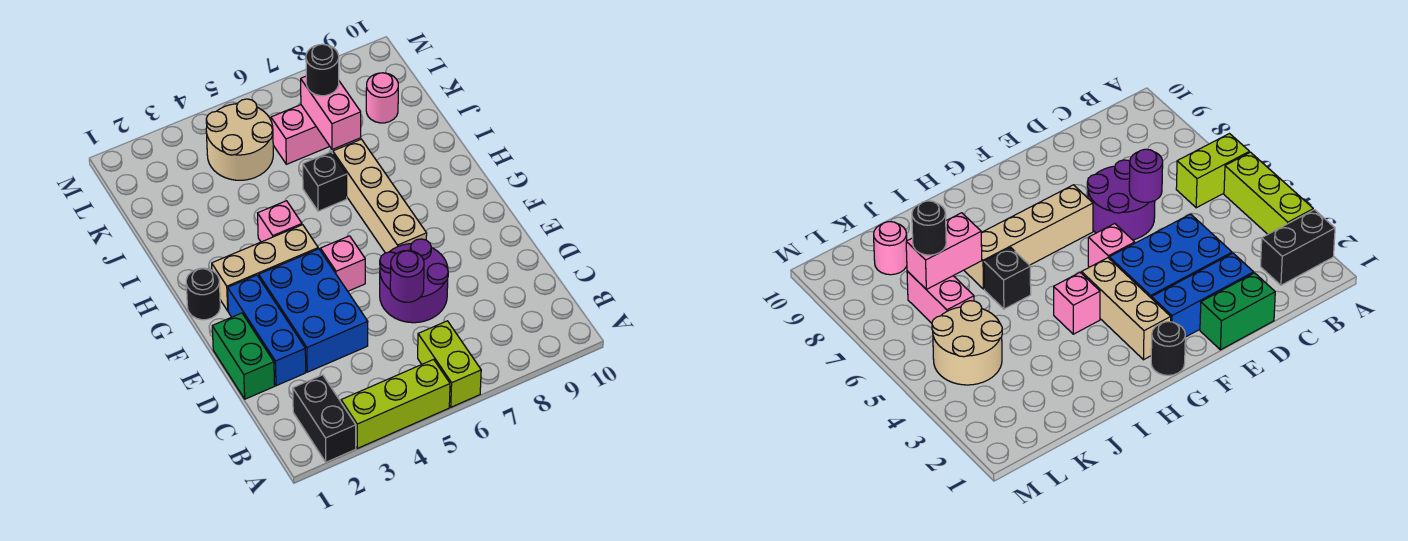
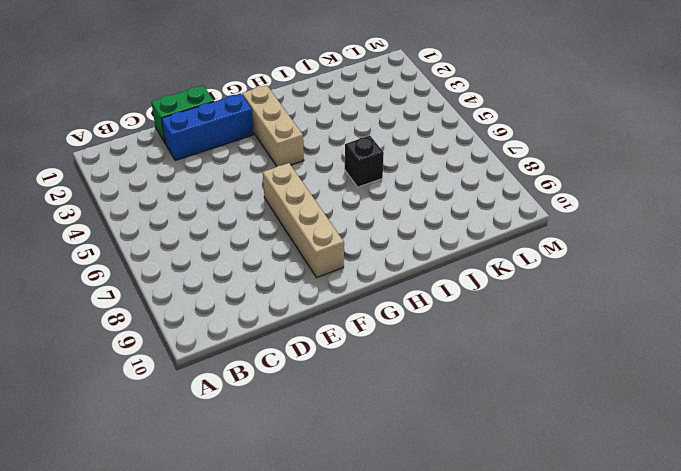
tan brick F6:F9 level 1 -> tan brick F7:I7 level 1
none -> black brick A2:B2 level 1
none -> lime brick A3:A5 level 1
none -> lime brick A6:B6 level 1

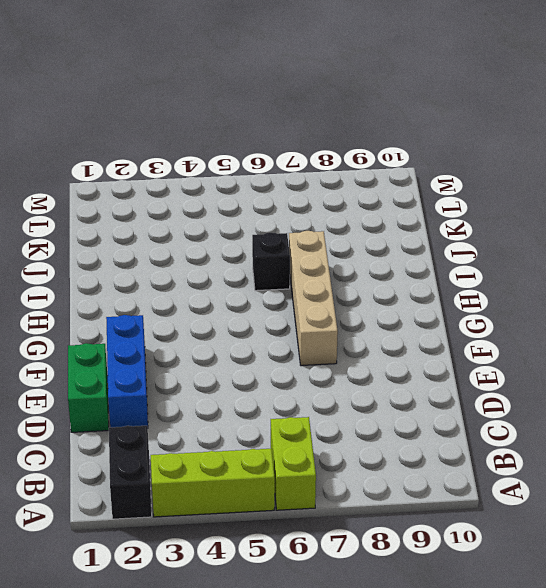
none -> blue brick D3:F4 level 1
none -> purple round brick D6:E7 level 1
none -> pink brick F5 level 1

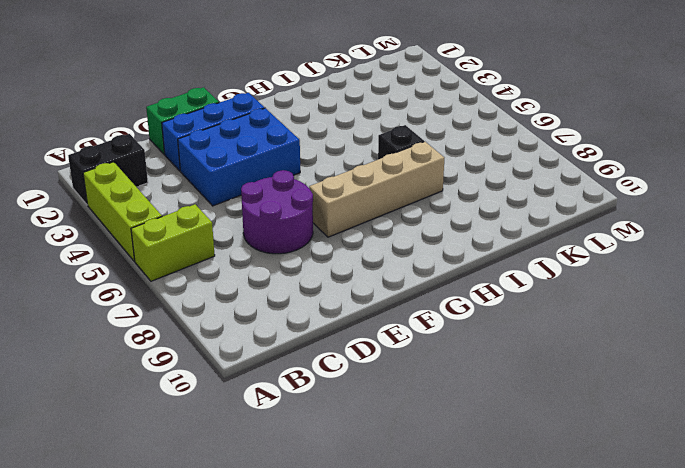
none -> pink brick F5 level 1
none -> black round brick G1 level 1
none -> tan brick G2:G4 level 1

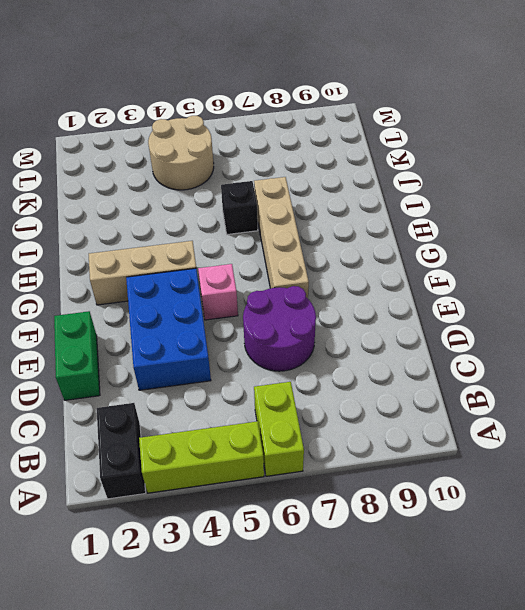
none -> blue brick D2:F2 level 1
none -> black round brick G1 level 1
none -> pink brick H4 level 1

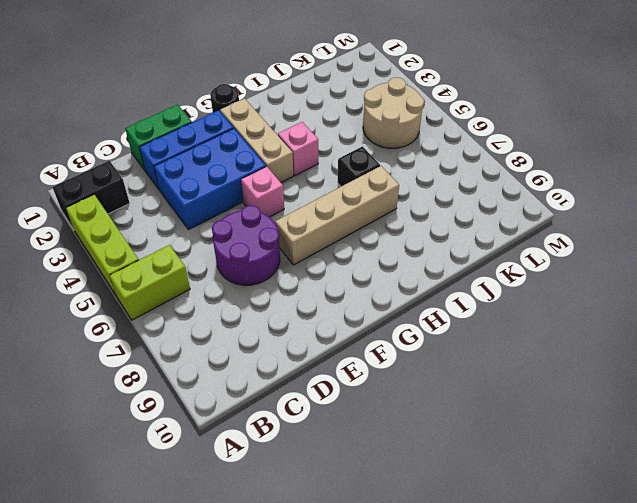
none -> pink brick K6:K7 level 1
none -> pink round brick K9 level 1
none -> purple round brick D6 level 2

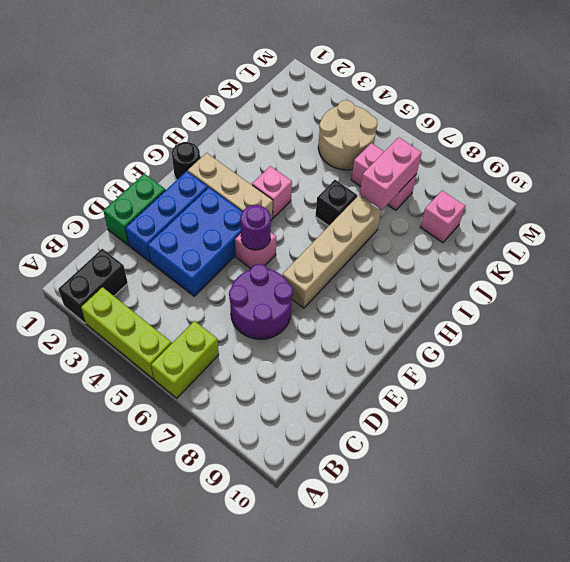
purple round brick F5 level 2 -> purple round brick D6 level 2
pink brick K9 level 1 -> pink round brick K9 level 1
none -> black round brick K7 level 3

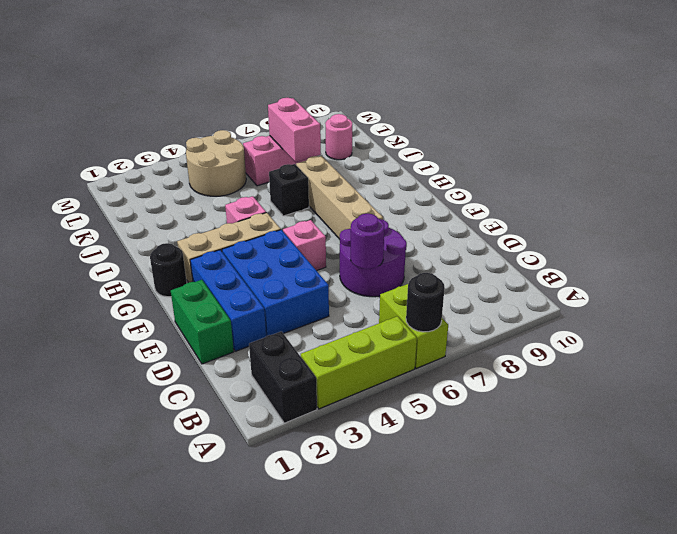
black round brick A6 level 2 -> black round brick K7 level 3

